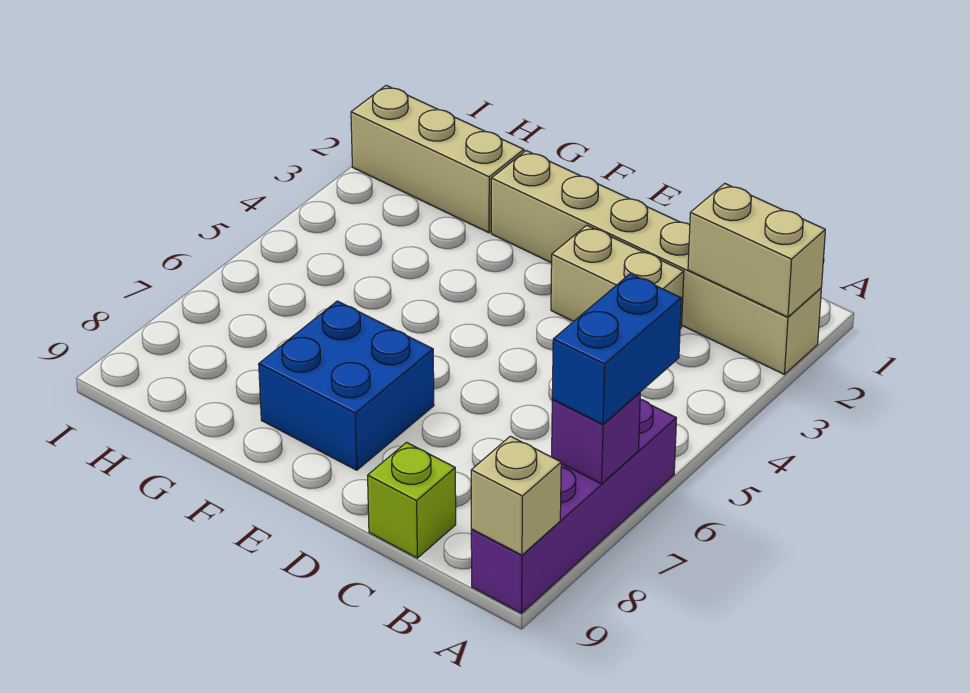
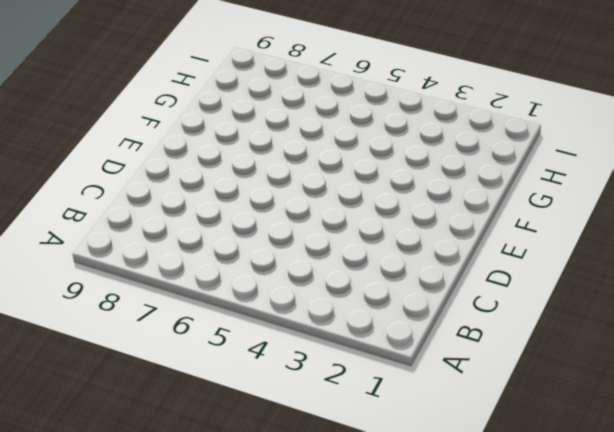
none -> tan brick A2:F2 level 1
none -> purple brick A6:A9 level 1

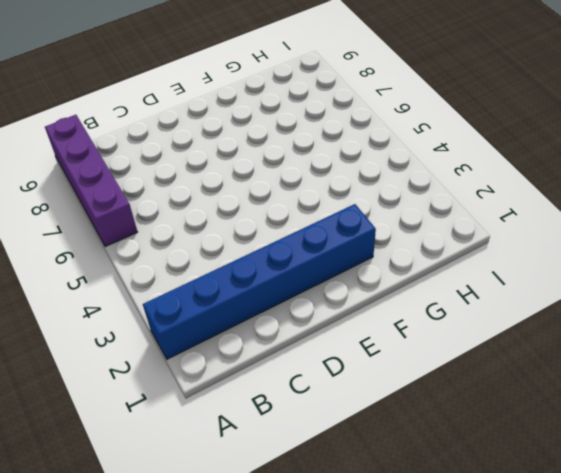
blue brick A2:F2 level 1 -> tan brick A2:F2 level 1
none -> tan brick C3:D3 level 1
none -> lime brick C9 level 1

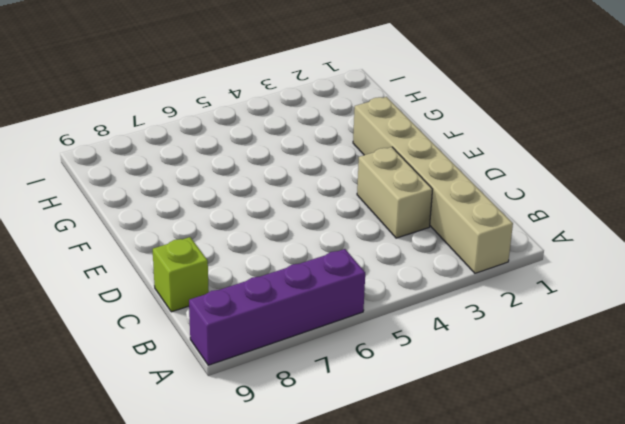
none -> blue brick E7:F8 level 1
none -> tan brick G2:I2 level 1

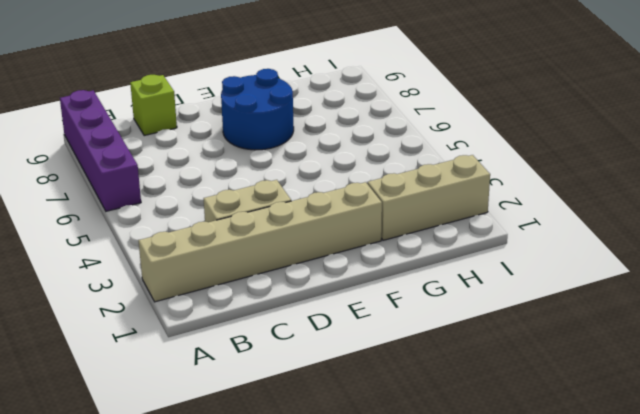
blue round brick E7:F8 level 1 -> blue brick E7:F8 level 1
none -> tan brick A2:B2 level 2
none -> purple brick A7 level 2

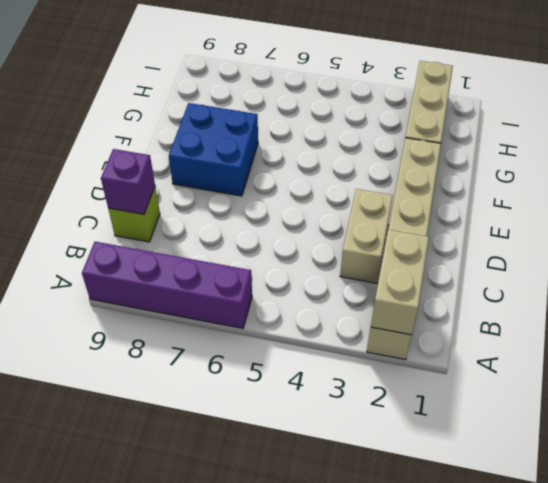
purple brick C9 level 2 -> purple brick A7 level 2
none -> tan brick A9 level 2
none -> blue brick A6:A7 level 3

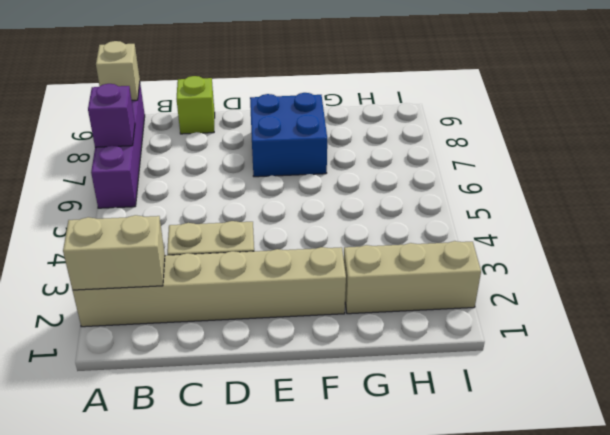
none -> blue brick A6:A7 level 3

